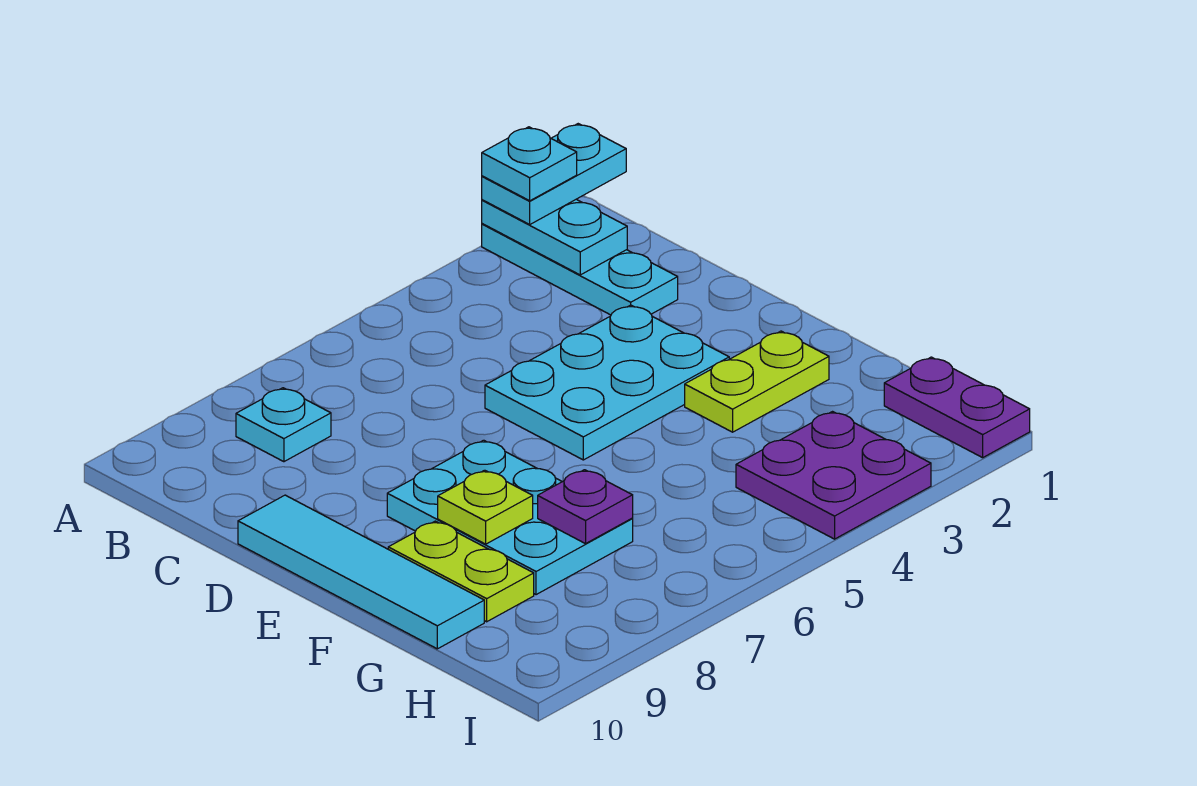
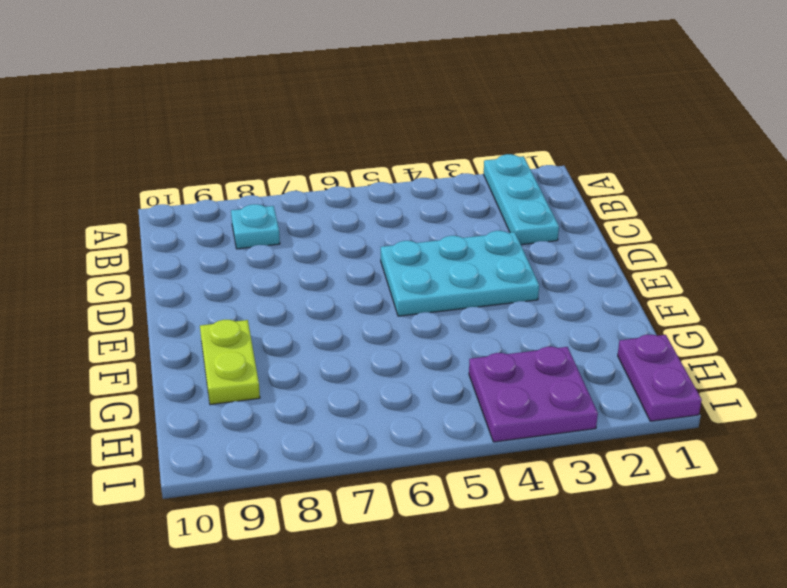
none -> cyan tile D10:G10 level 1
none -> cyan plate E7:G8 level 1
none -> lime plate F2:F3 level 1

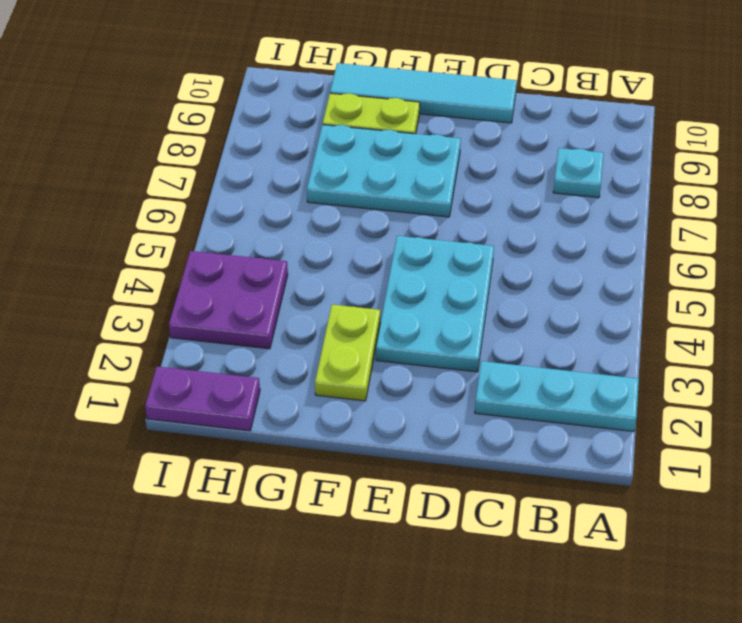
none -> cyan plate A2:B2 level 2
none -> lime plate F8 level 2
none -> purple plate G7 level 2

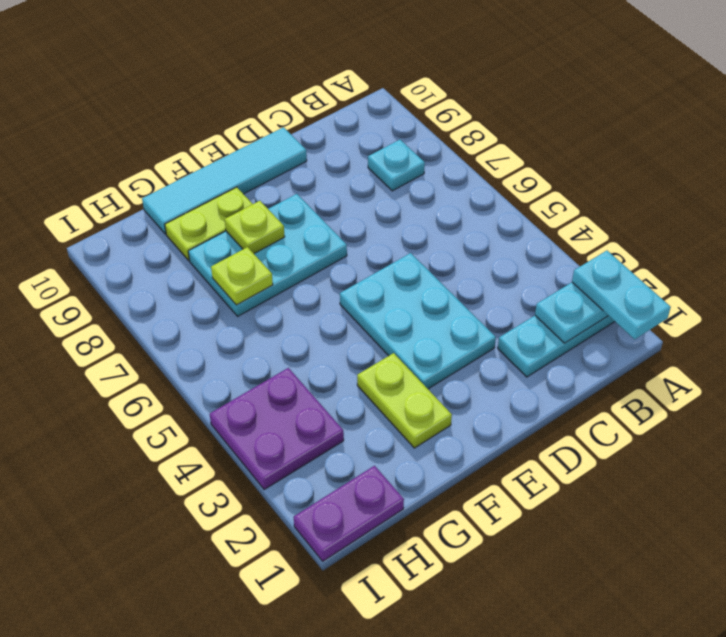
lime plate G7 level 2 -> purple plate G7 level 2
none -> cyan plate A2 level 4

